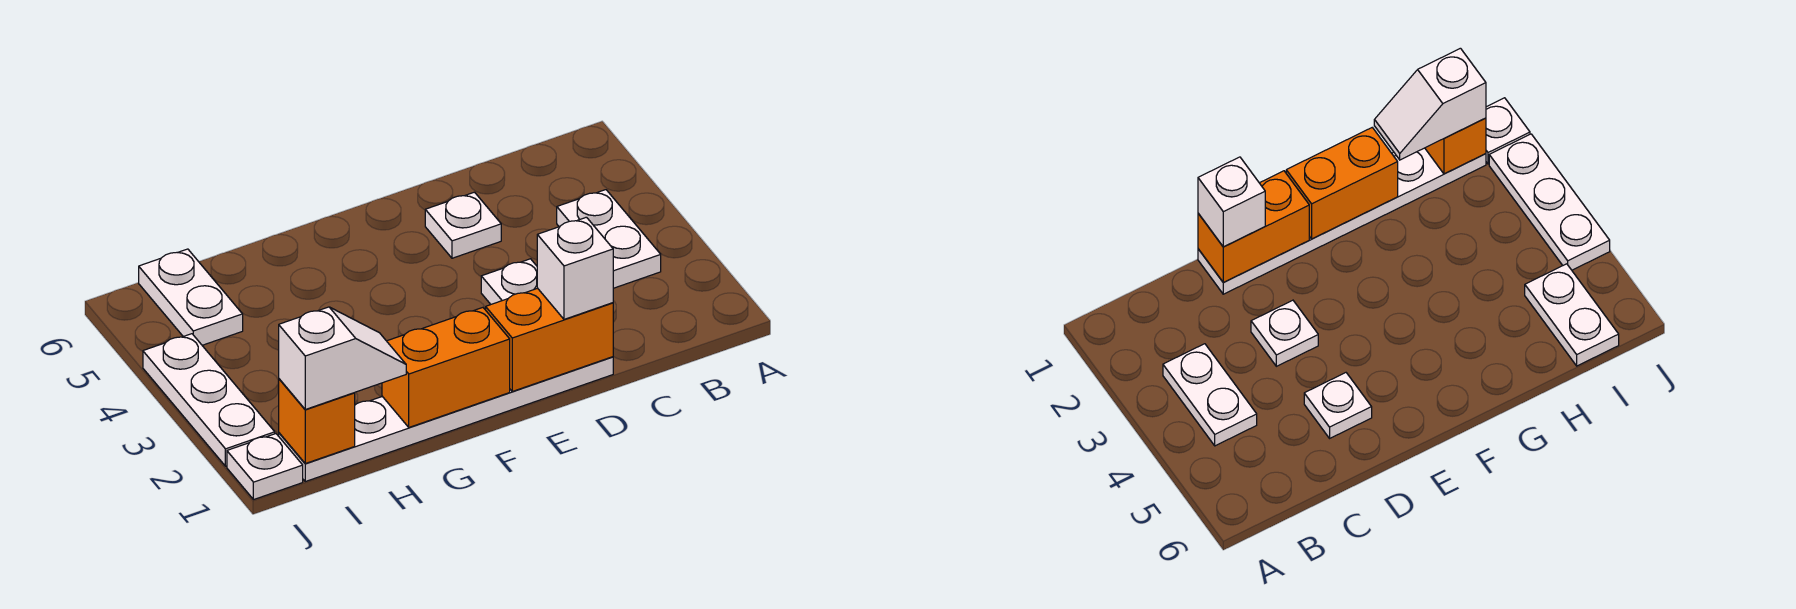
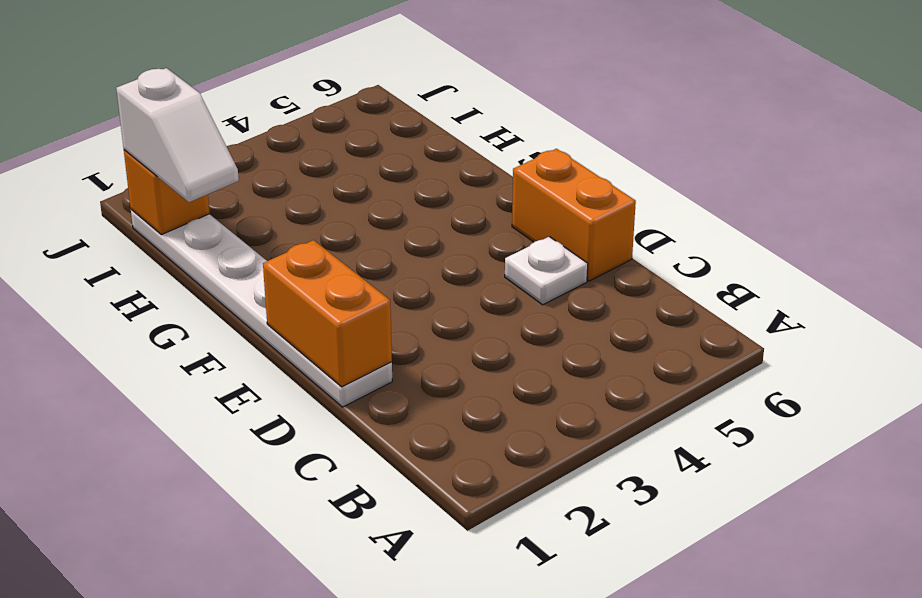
orange brick D6:E6 level 1 -> orange brick F1:G1 level 2
none -> white plate B3:B4 level 1
none -> white plate D3 level 1
none -> white plate I5:I6 level 1

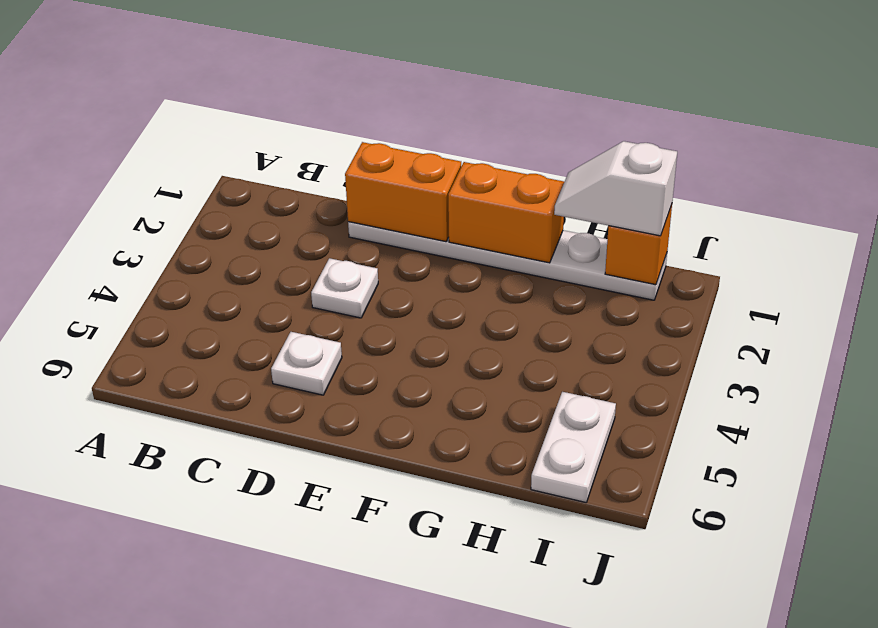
none -> white plate B3:B4 level 1
none -> white plate J1 level 1
none -> white plate J2:J4 level 1

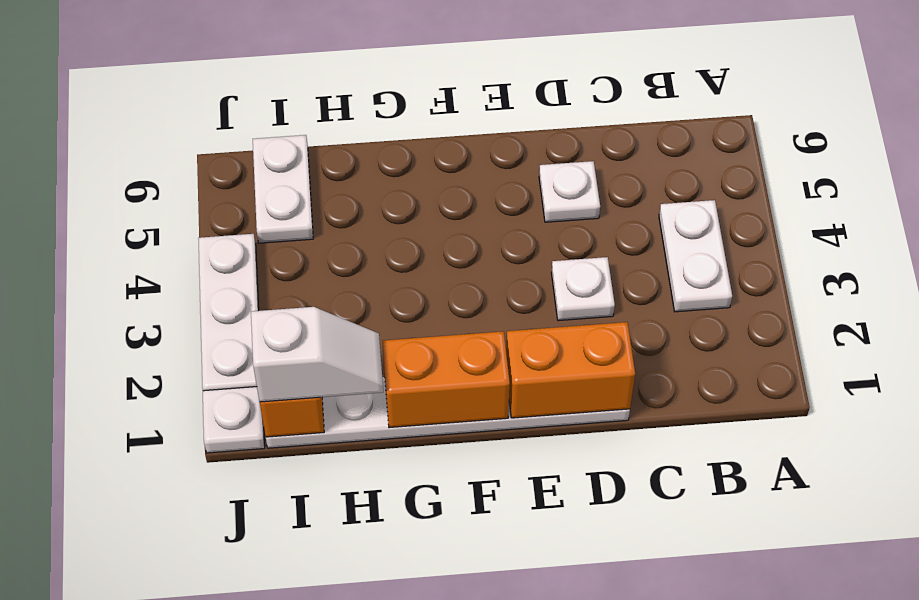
none -> white brick D1 level 3

